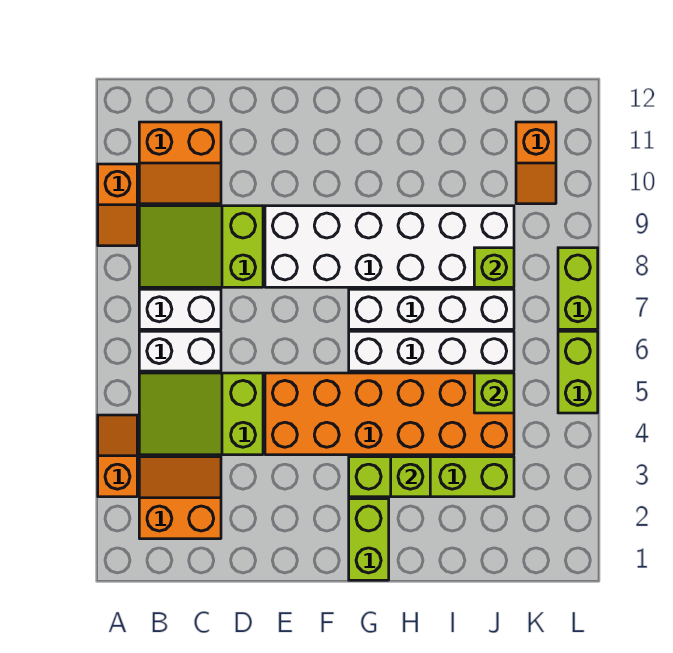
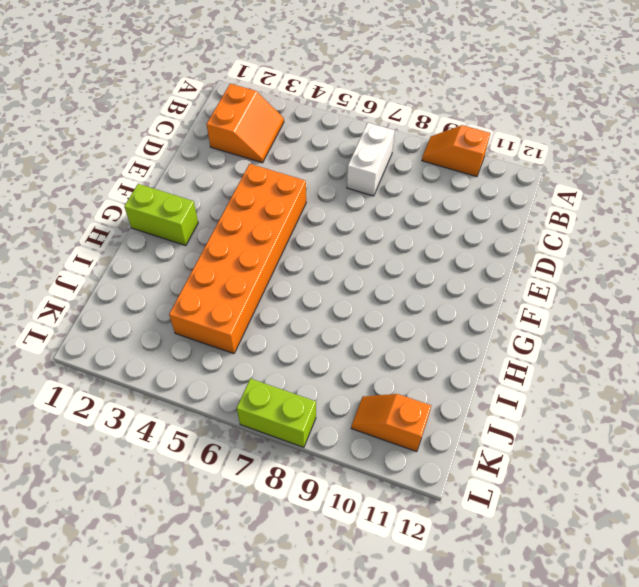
none -> orange slope A3:A4 level 1 top 3
none -> lime slope B4:D5 level 1 top D
none -> white brick B6:C6 level 1

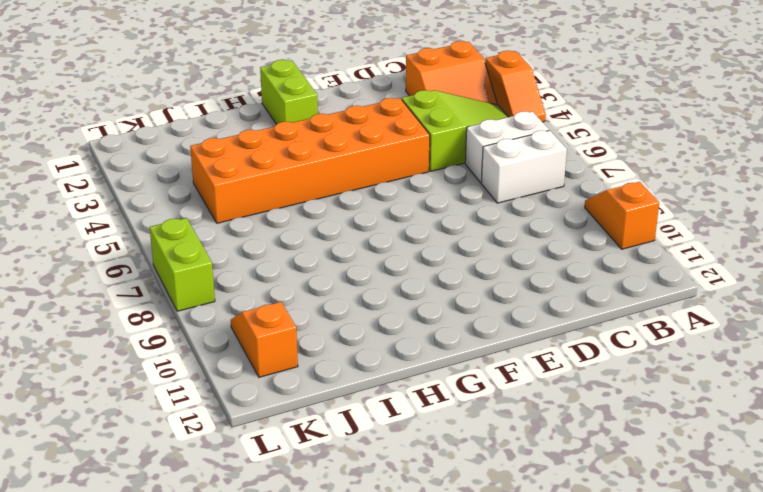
none -> lime slope B8:D9 level 1 top D
none -> orange slope B10:C11 level 1 top 11
none -> white brick E8:J9 level 1

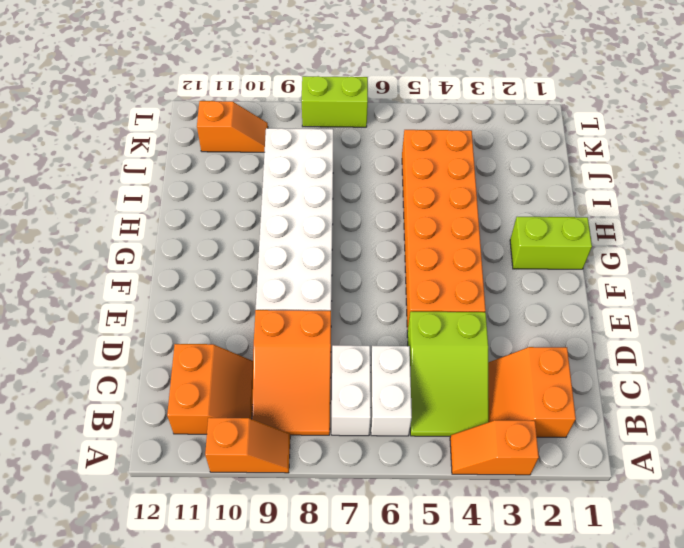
orange slope B8:D9 level 1 top D -> lime slope B8:D9 level 1 top D
none -> lime brick G3:J3 level 1
none -> white brick G6:J6 level 1
none -> white brick G7:J7 level 1

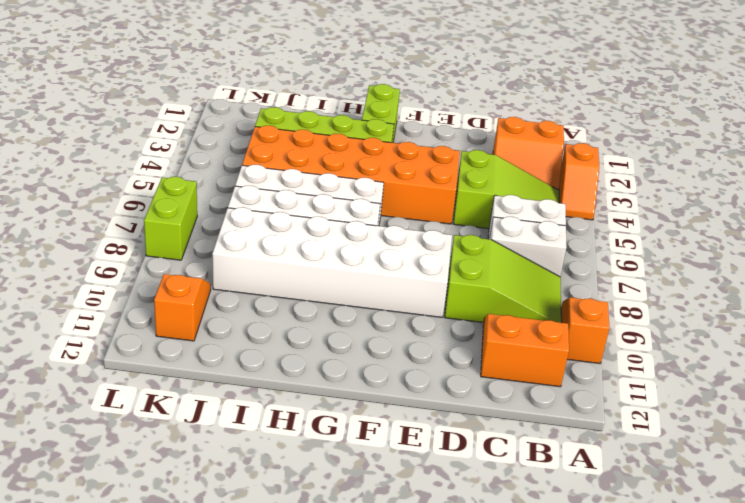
none -> lime brick L5:L6 level 1
none -> lime brick H3 level 2
none -> lime brick J5 level 2

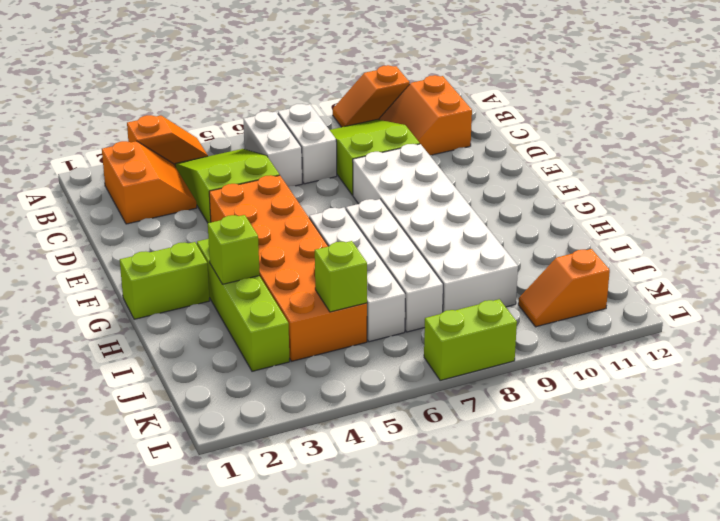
none -> lime brick L5:L6 level 1
none -> lime brick J8 level 2

